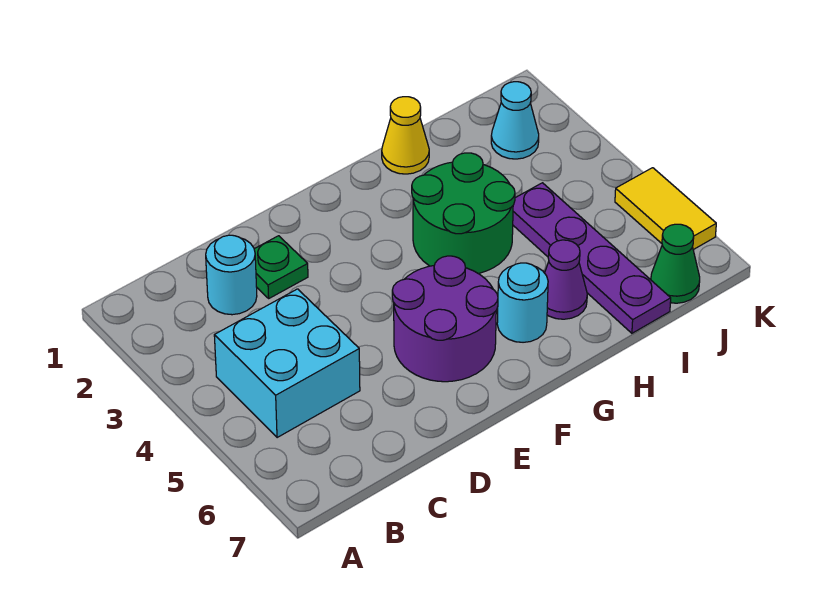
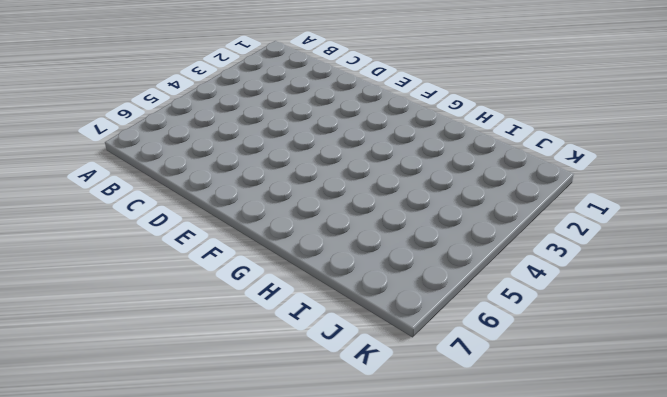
none -> cyan brick B4:C5 level 1
none -> cyan round brick C2 level 1
none -> green plate D2 level 1

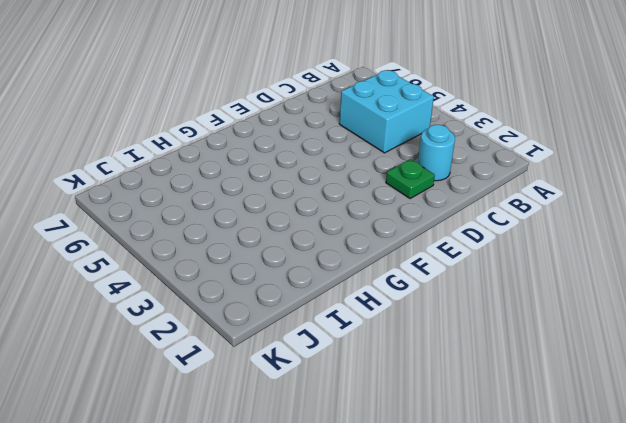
none -> purple round brick E5:F6 level 1
none -> green round brick G3:H4 level 1
none -> cyan round brick G6 level 1

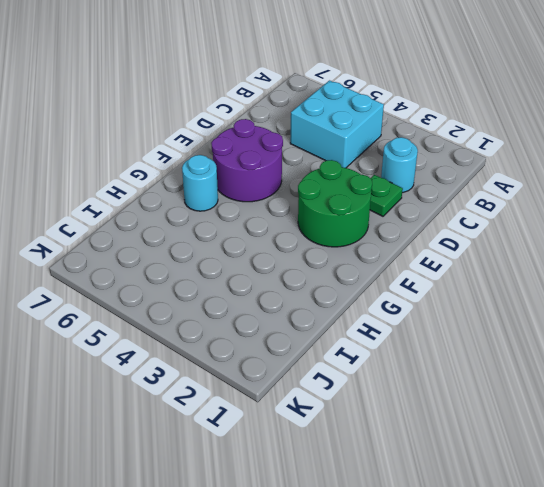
green round brick E2:F3 level 1 -> green round brick G3:H4 level 1
none -> yellow cone H1 level 1
none -> purple cone H6 level 1
none -> purple plate I4:I7 level 1

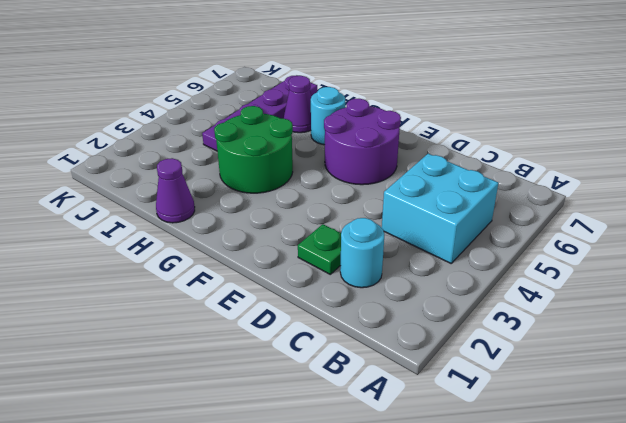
purple cone H1 level 1 -> yellow cone H1 level 1
none -> cyan cone J2 level 1
none -> green cone J7 level 1
none -> yellow tile K5:K6 level 1

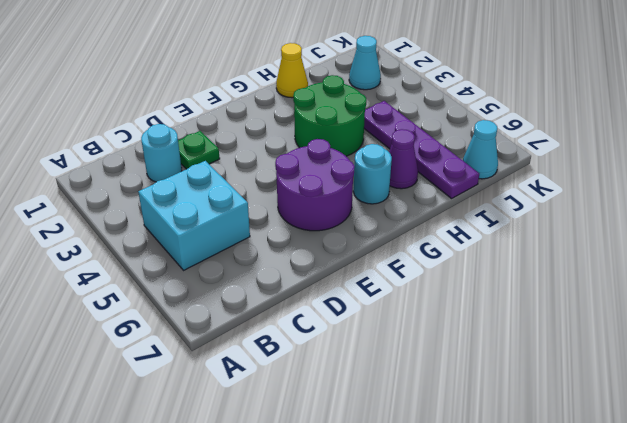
cyan cone J7 level 1 -> green cone J7 level 1
none -> yellow tile K5:K6 level 1

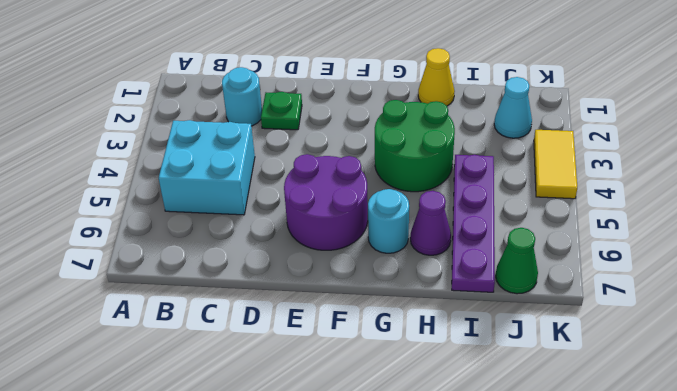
yellow tile K3:K4 level 1 -> yellow tile K5:K6 level 1

